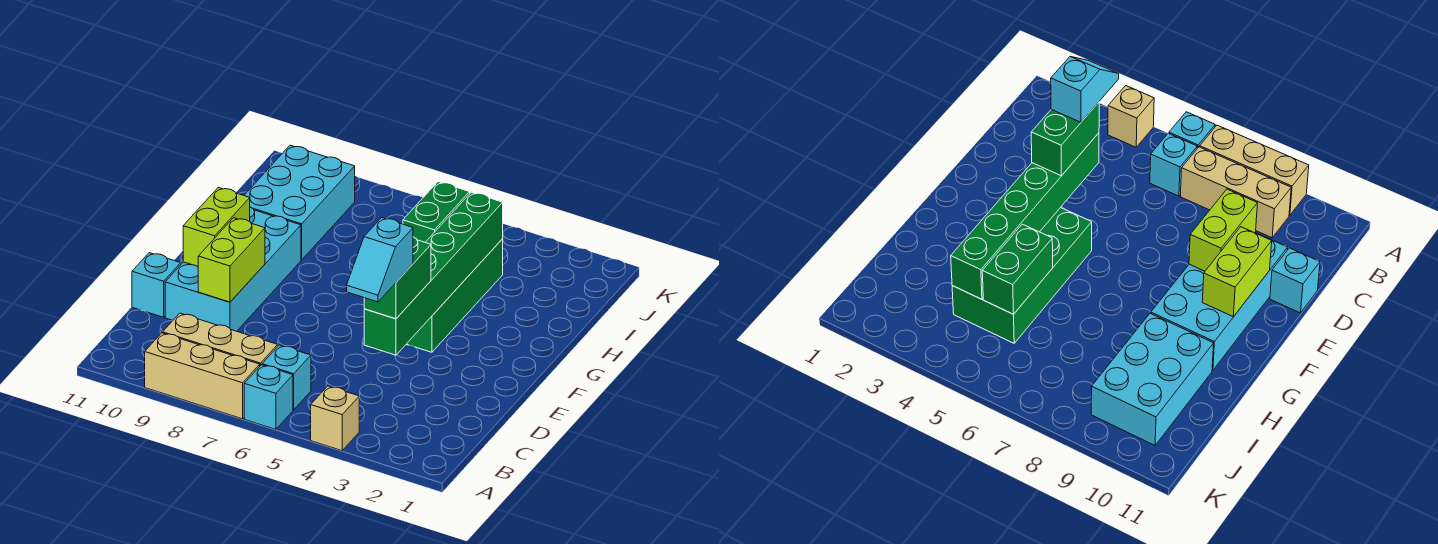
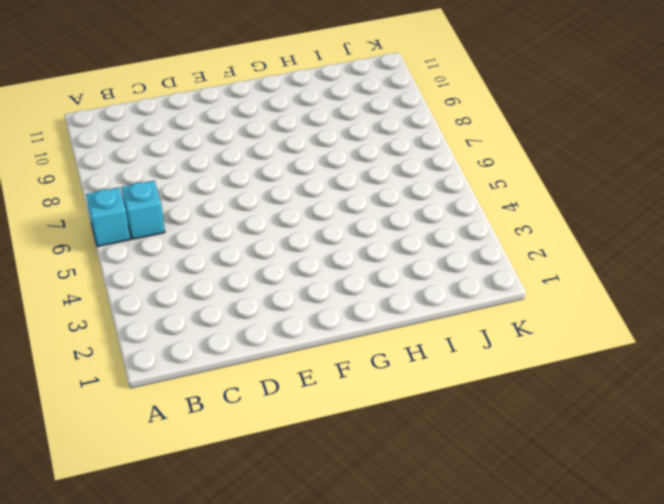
none -> tan brick A4 level 1
none -> tan brick A7:A9 level 1
none -> tan brick B7:B9 level 1

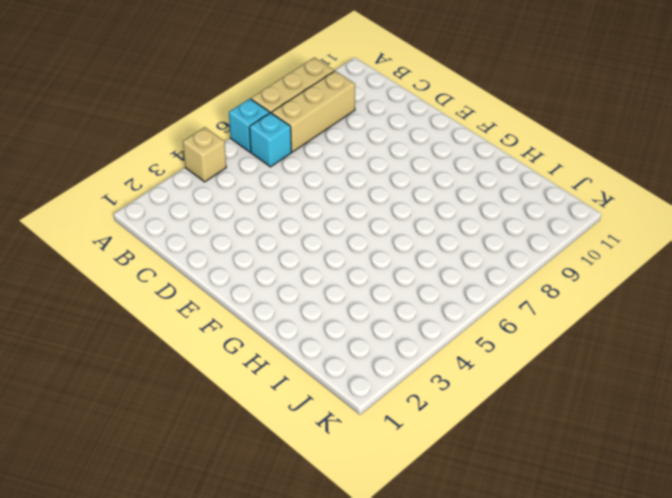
none -> cyan brick D9:G10 level 1
none -> cyan brick D11 level 1
none -> green brick F4:I5 level 1

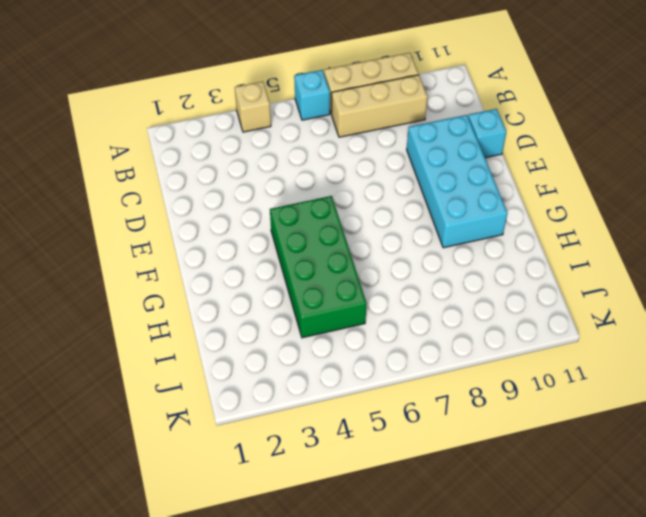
none -> cyan brick B6 level 1
none -> cyan brick H9:J10 level 1
none -> green brick D4:I4 level 2

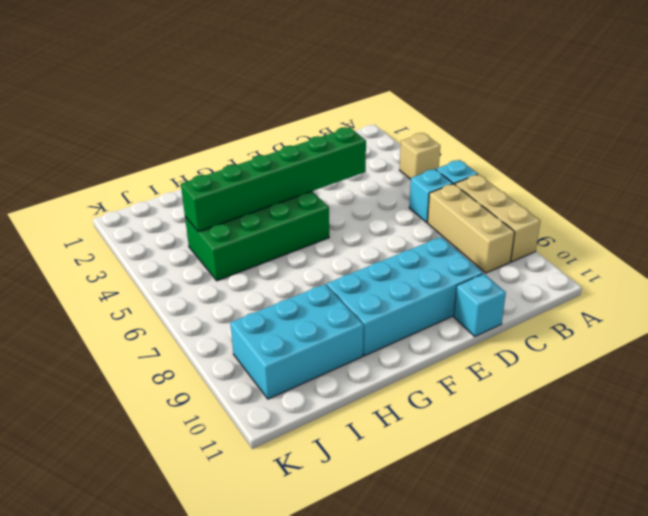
none -> lime brick D9:E9 level 2
none -> lime brick E10:F10 level 2
none -> green brick H5:I5 level 2

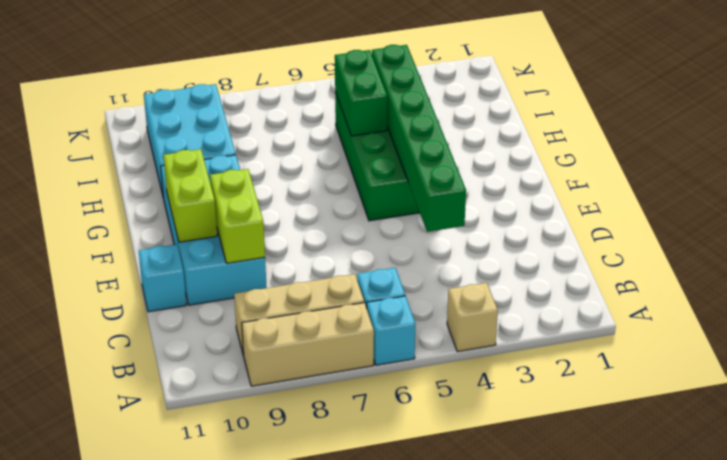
none -> green brick D4:E4 level 3
none -> cyan slope C4:D4 level 4 top D

